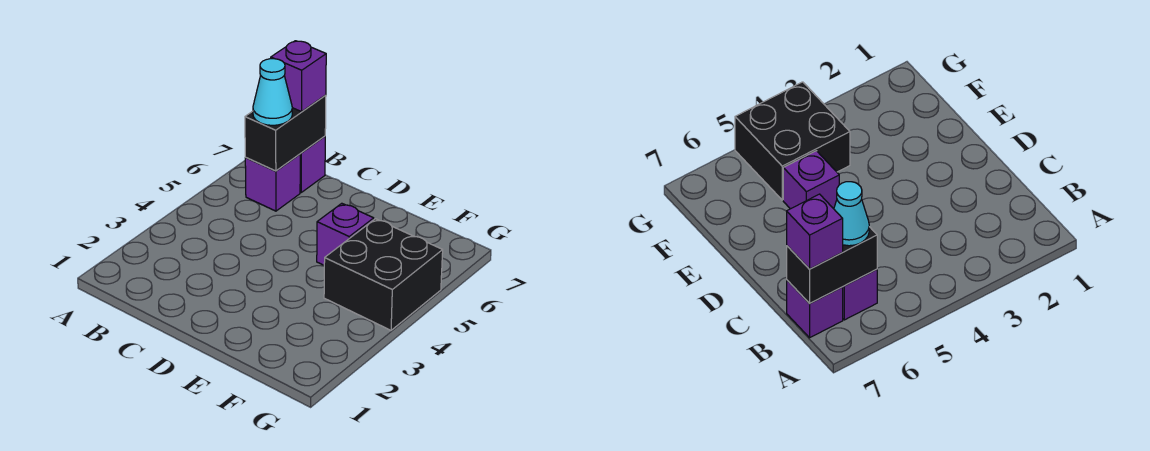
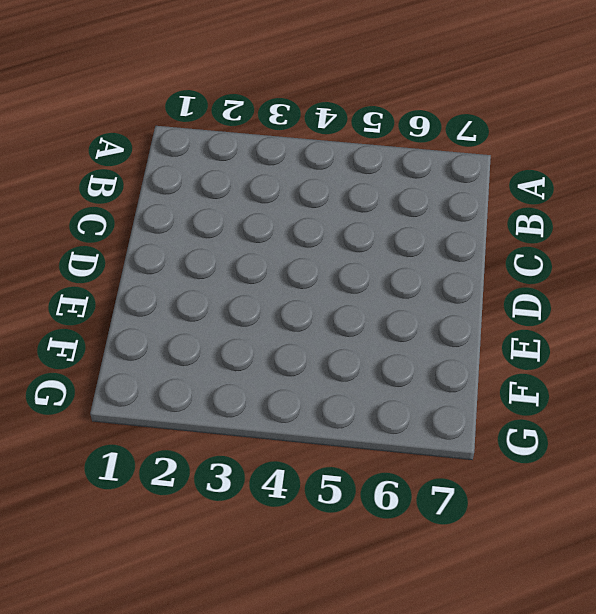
none -> purple brick B6 level 1
none -> purple brick B7 level 1

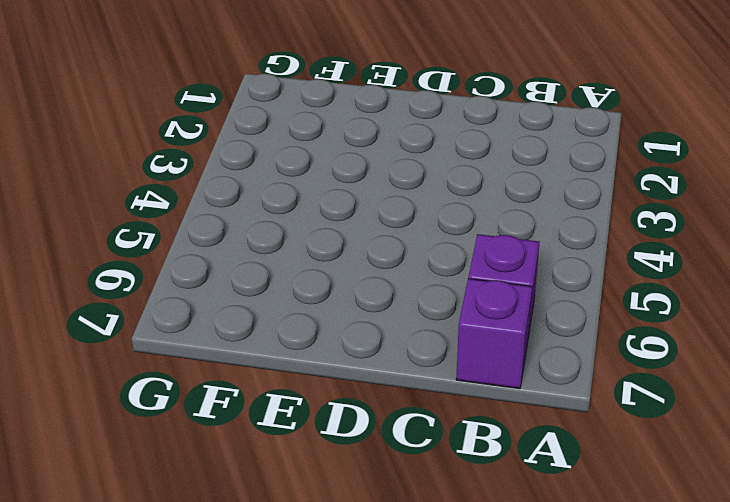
none -> purple brick E5 level 1
none -> black brick F4:G5 level 1

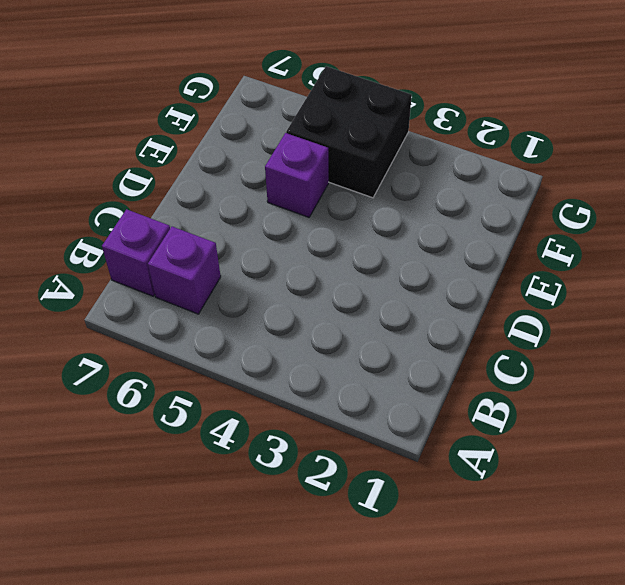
none -> black brick B6:B7 level 2
none -> cyan cone B6 level 3

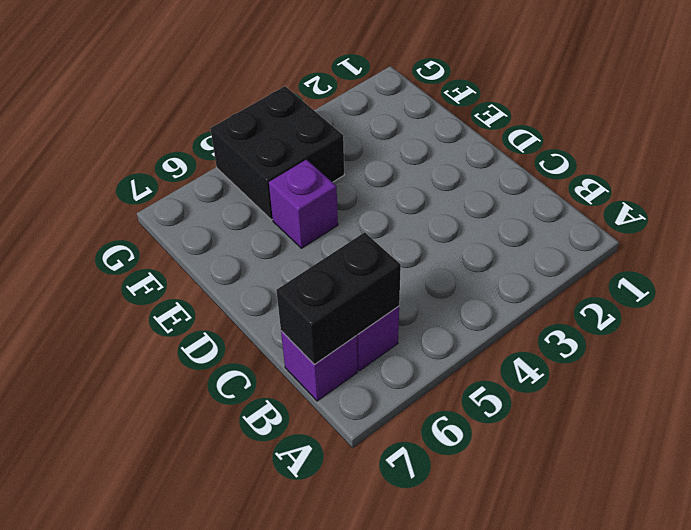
none -> cyan cone B6 level 3
none -> purple brick B7 level 3

